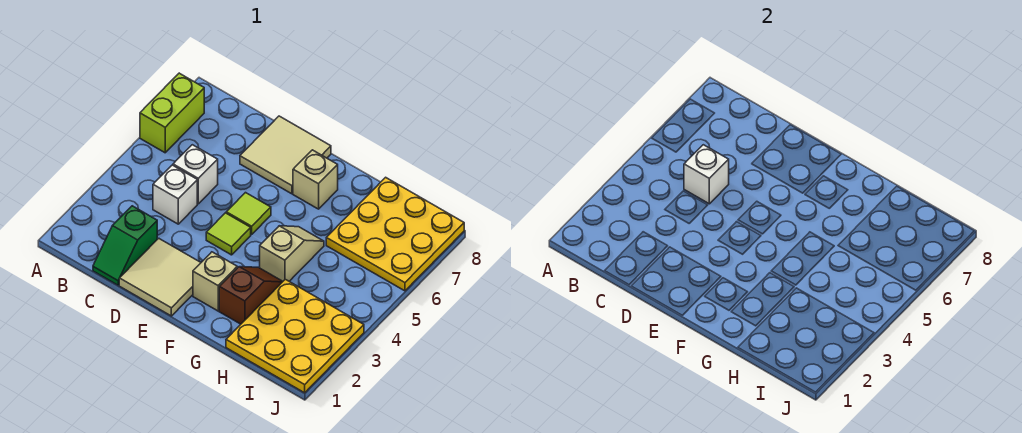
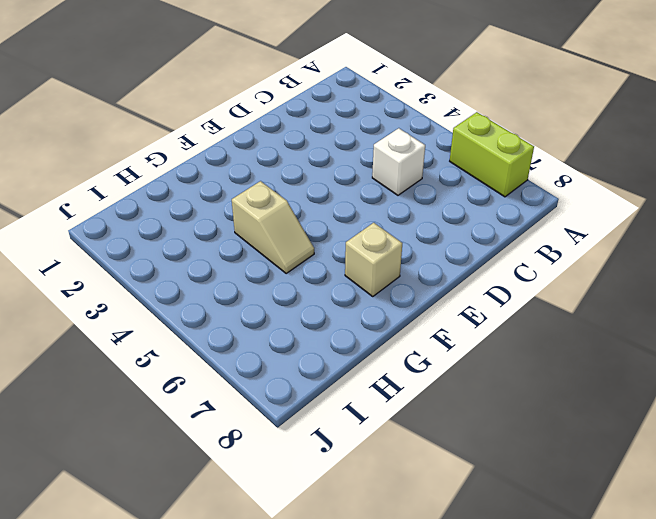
none -> green slope C1:C2 level 1 top 2
none -> white brick C4 level 1
none -> tan tile D1:E2 level 1

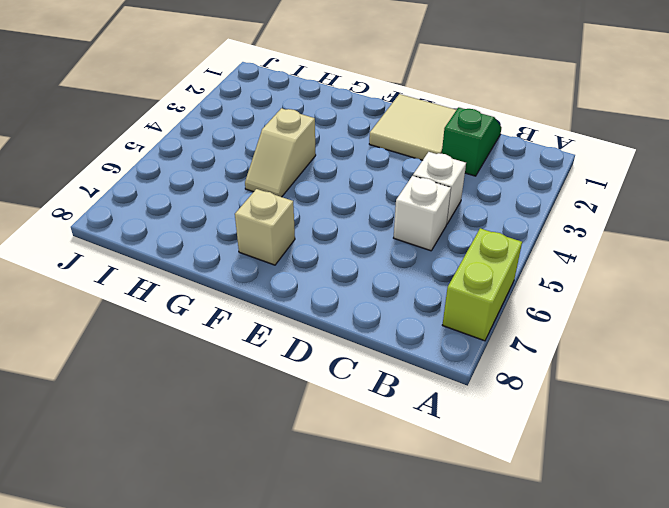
none -> tan tile D7:E8 level 1
none -> lime tile E4 level 1
none -> lime tile E5 level 1

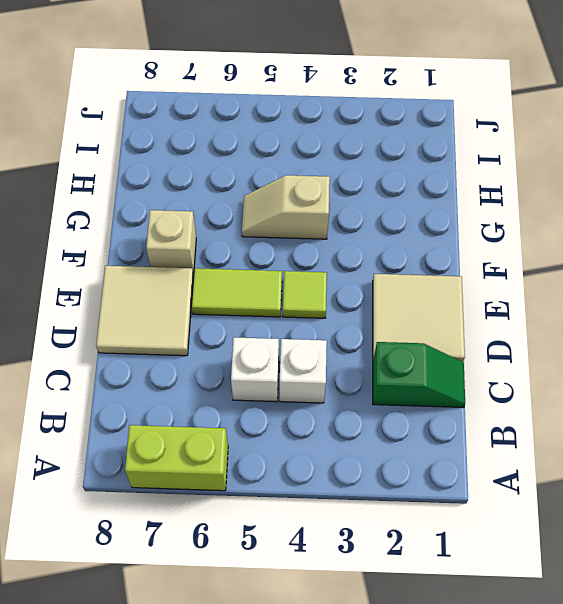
lime tile E5:E6 level 1 -> lime tile E5 level 1
none -> tan brick F2 level 1
none -> brown slope G2:G3 level 1 top 2
none -> yellow plate H1:J3 level 1

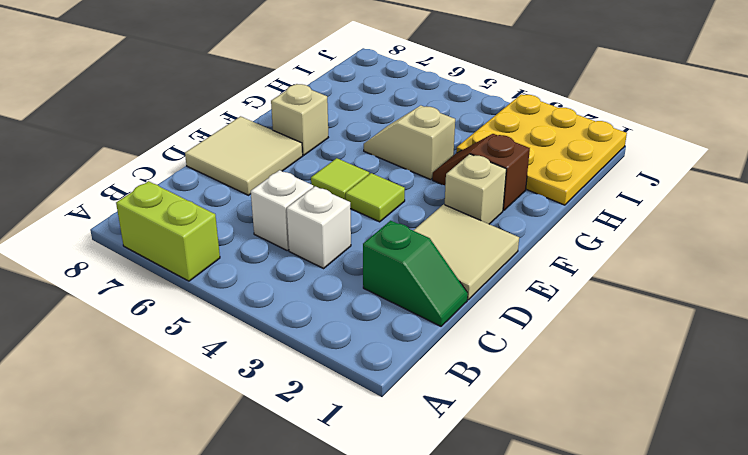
none -> yellow plate H6:J8 level 1
none -> white brick C5 level 2

